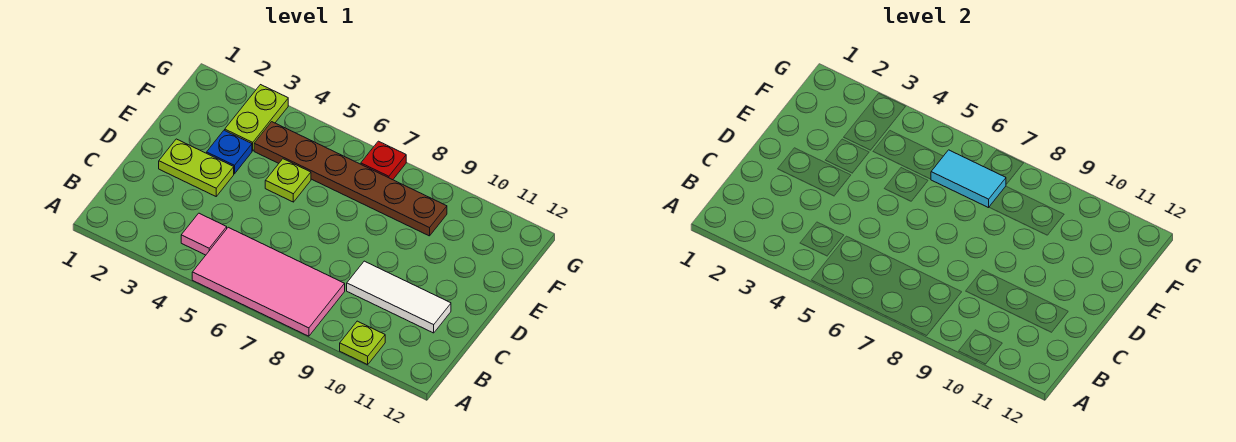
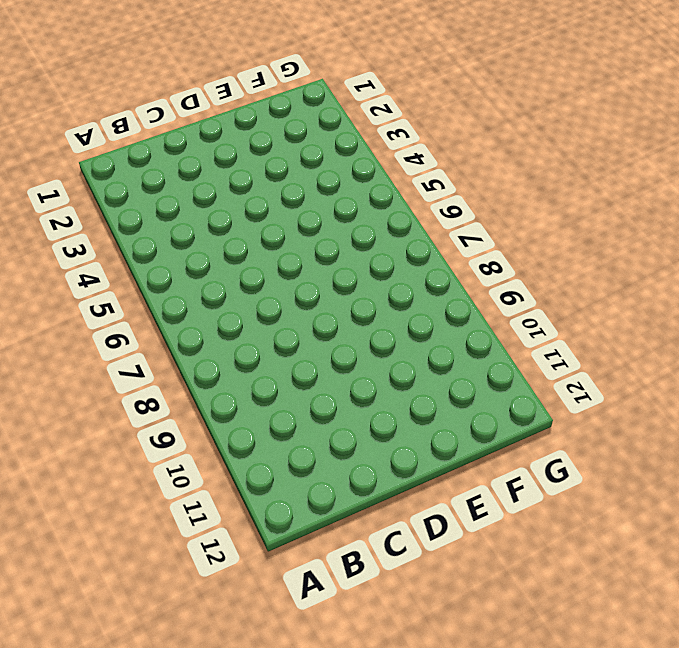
none -> pink tile A5:B8 level 1
none -> lime plate A10 level 1

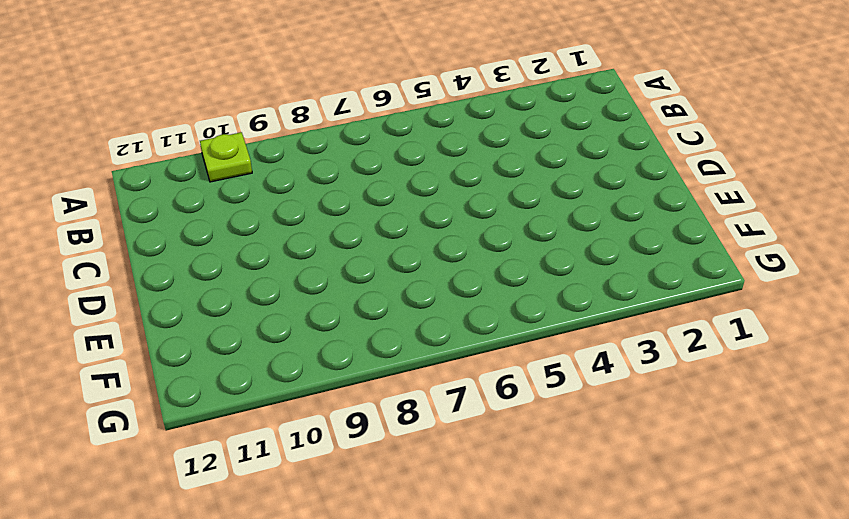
none -> pink tile A5:B8 level 1
none -> pink tile B4 level 1

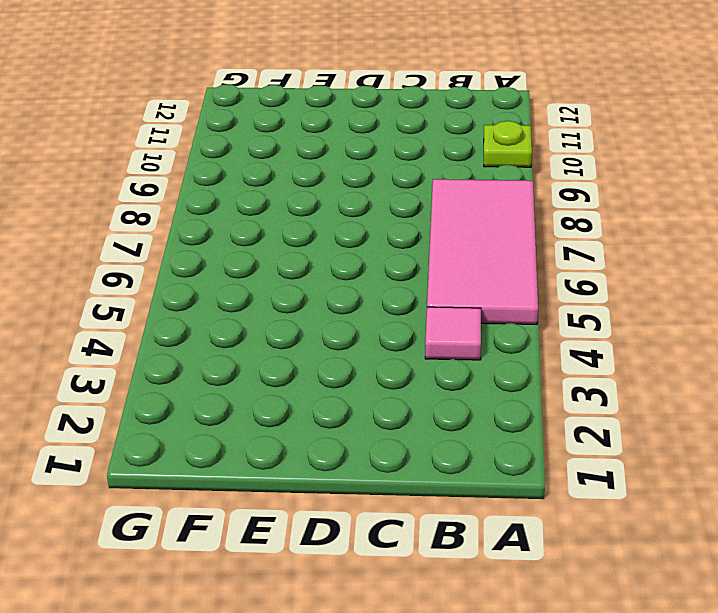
none -> white tile C9:C11 level 1
none -> lime plate D2:D3 level 1

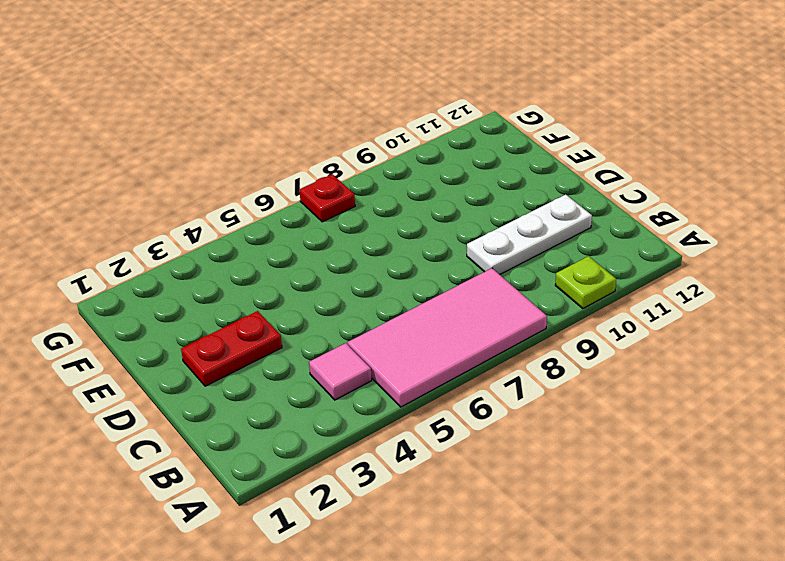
white plate C9:C11 level 1 -> white tile C9:C11 level 1
red plate D2:D3 level 1 -> lime plate D2:D3 level 1
none -> blue plate E3 level 1
none -> lime plate E5 level 1

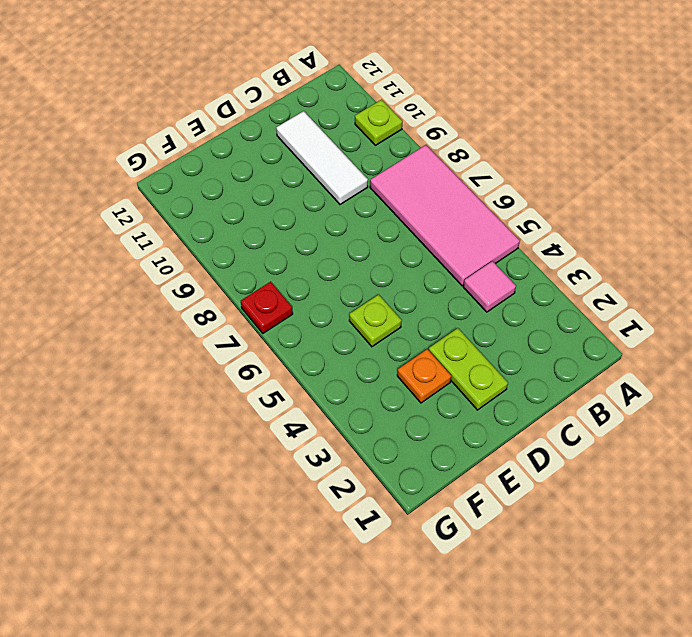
orange plate E3 level 1 -> blue plate E3 level 1
none -> lime plate F3:G3 level 1
none -> brown plate F4:F9 level 1

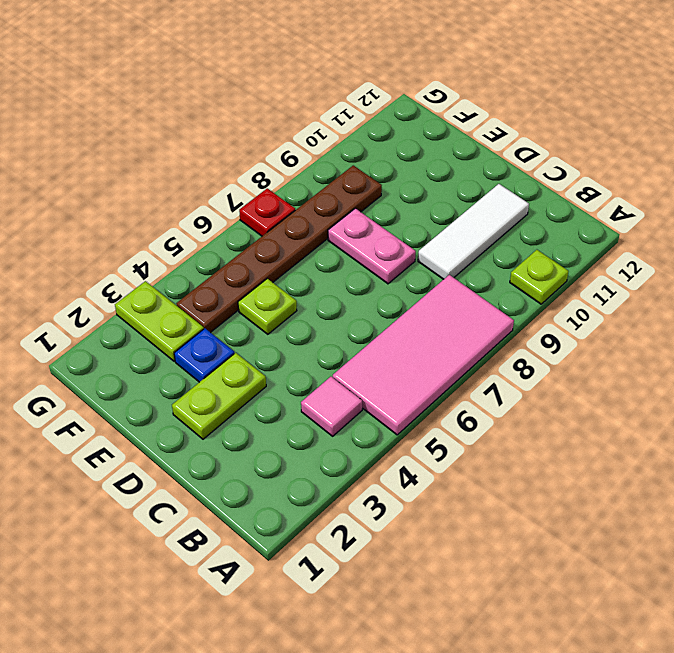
pink plate D8:E8 level 1 -> none
none -> cyan tile F6:F7 level 2

